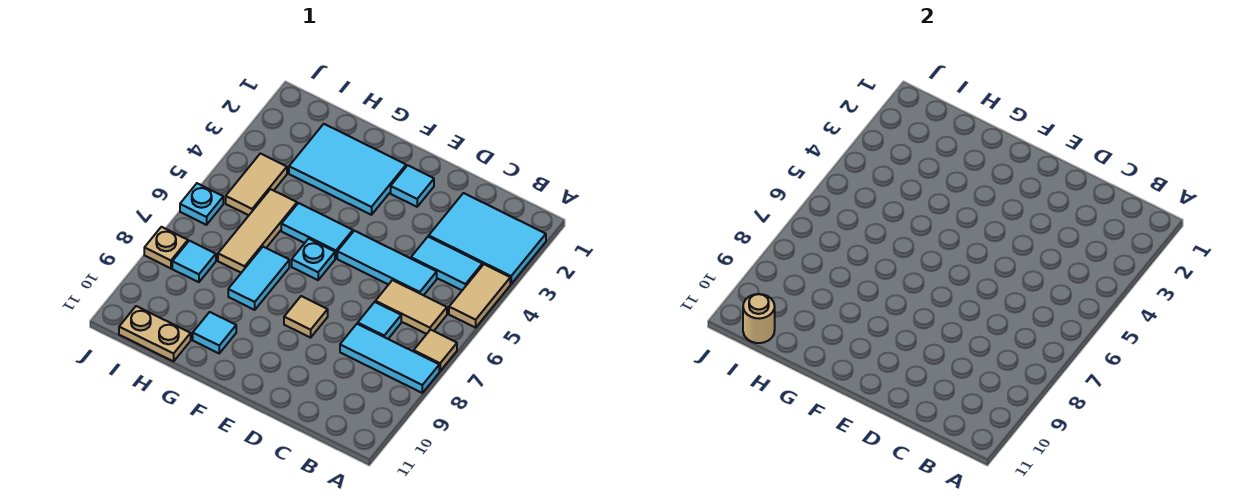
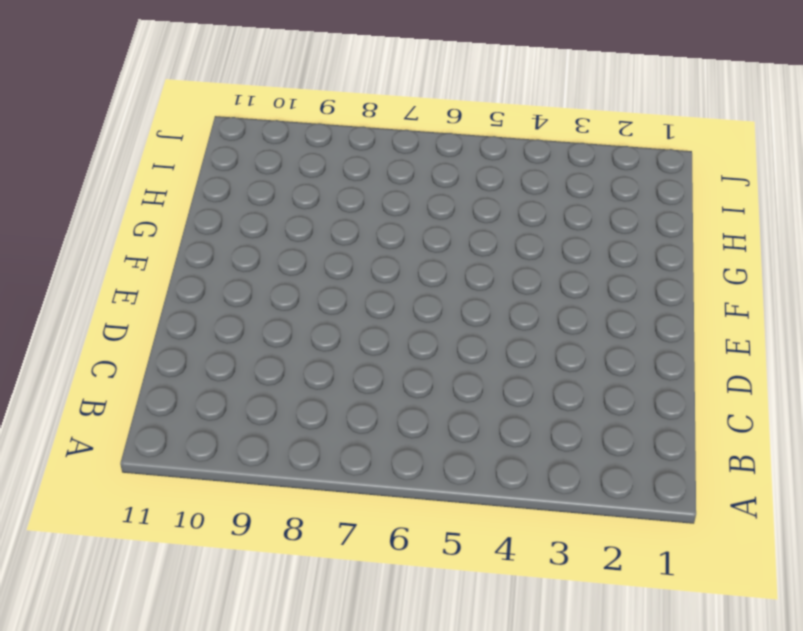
none -> cyan tile A2:C3 level 1
none -> tan tile A4:A5 level 1
none -> tan tile A7 level 1

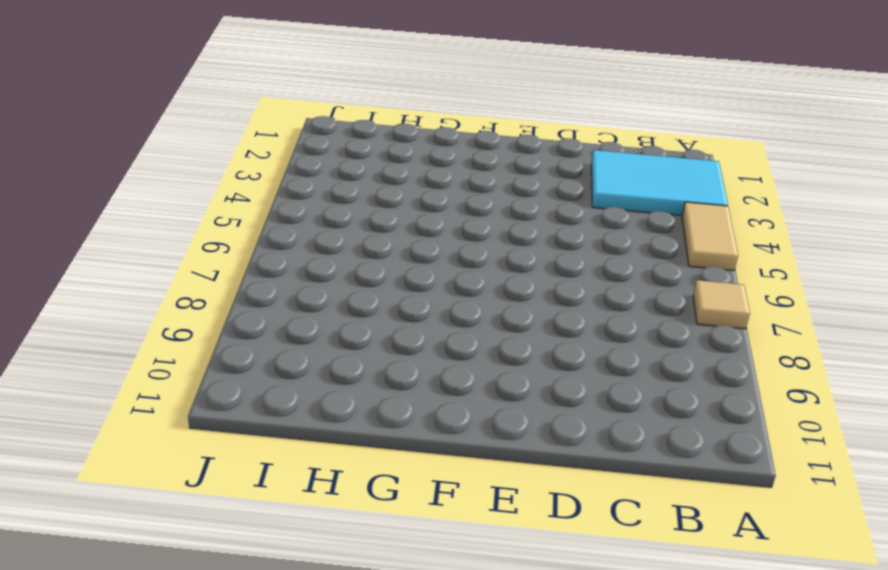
none -> cyan tile A8:C8 level 1
none -> cyan tile B4:C4 level 1
none -> tan tile B6:C6 level 1

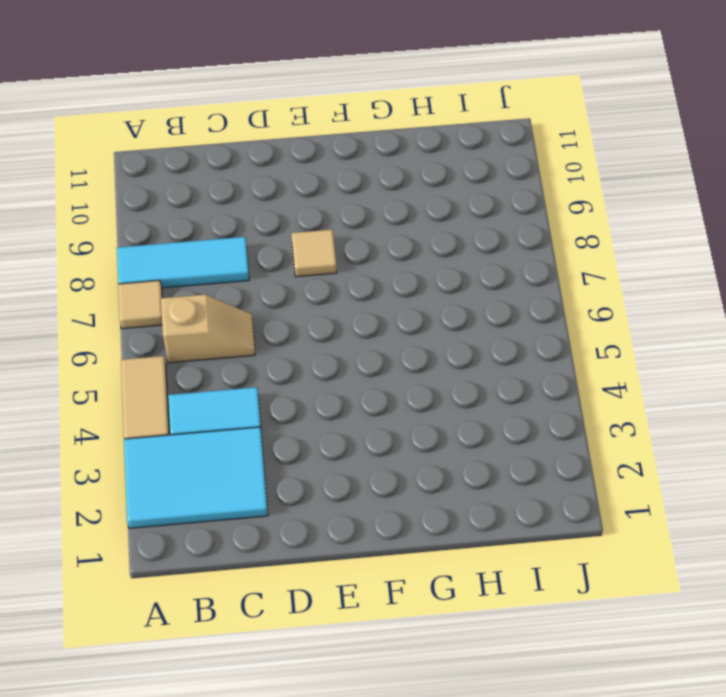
tan slope B6:C6 level 1 top B -> tan tile B6:C6 level 1
none -> cyan tile C5:E5 level 1
none -> cyan tile C7 level 1
none -> cyan tile E2 level 1

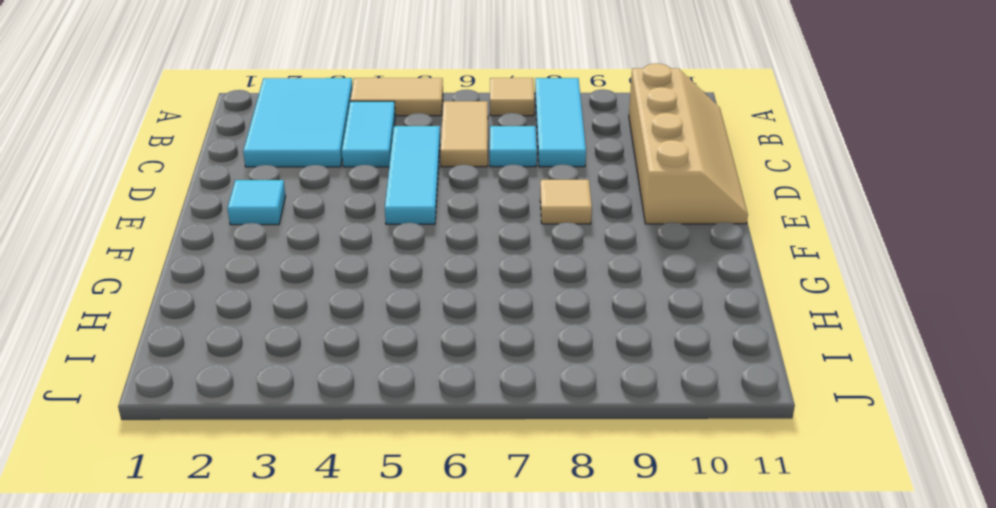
tan slope B10:E11 level 1 top 10 -> none
none -> cyan tile F2:H3 level 1
none -> cyan tile F5:G5 level 1
none -> cyan plate F6 level 1

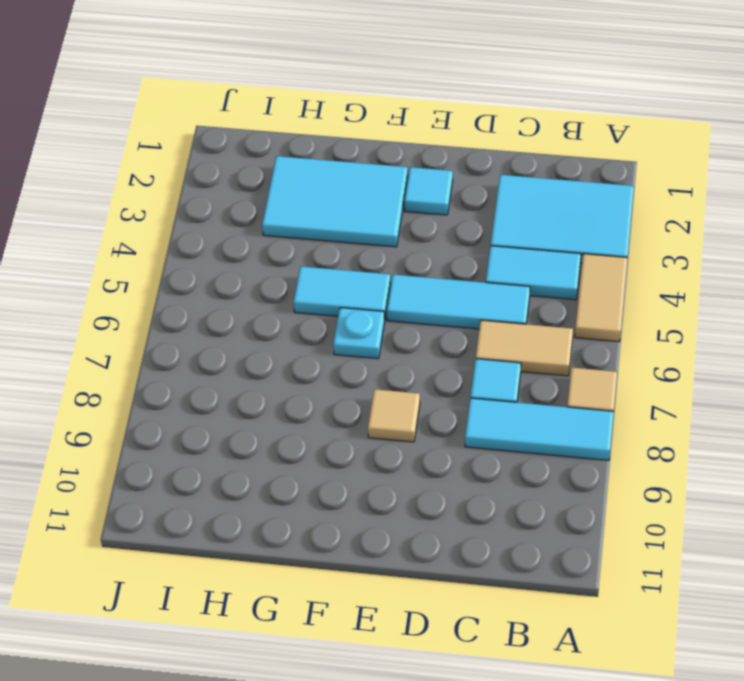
none -> cyan tile G7:G8 level 1
none -> cyan tile G10 level 1
none -> tan tile H5:H7 level 1

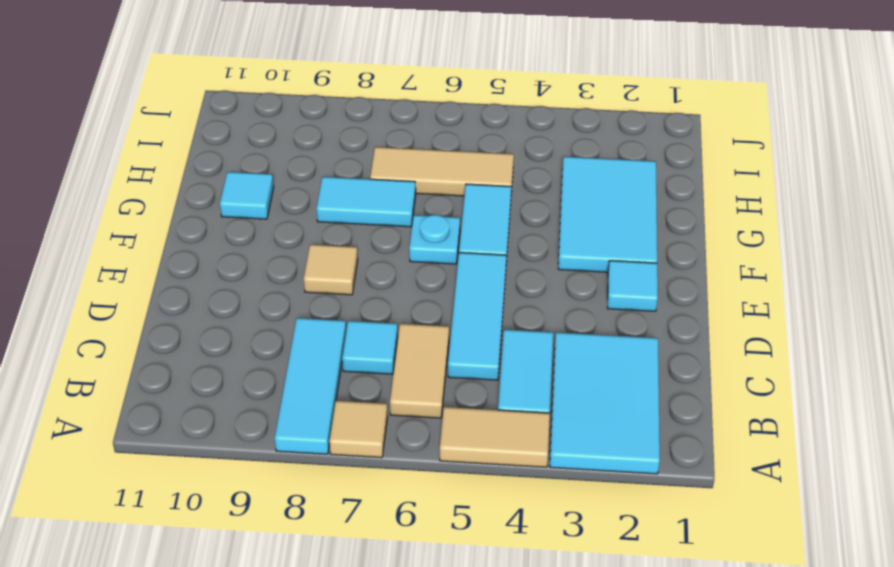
none -> tan plate H11:I11 level 1
none -> tan tile I4:I5 level 1
none -> cyan tile I8 level 1

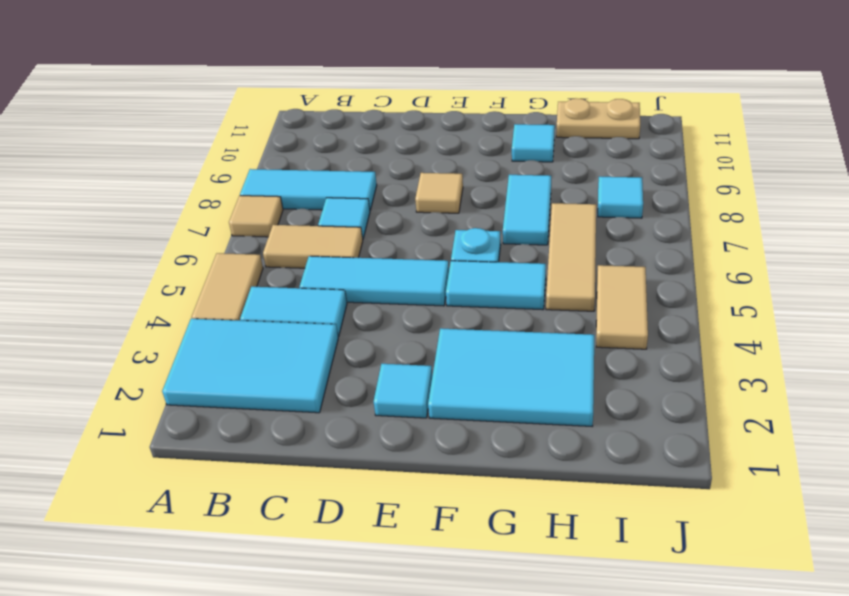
none -> cyan plate J6 level 1
none -> tan plate J8 level 1
none -> tan round brick I11 level 2

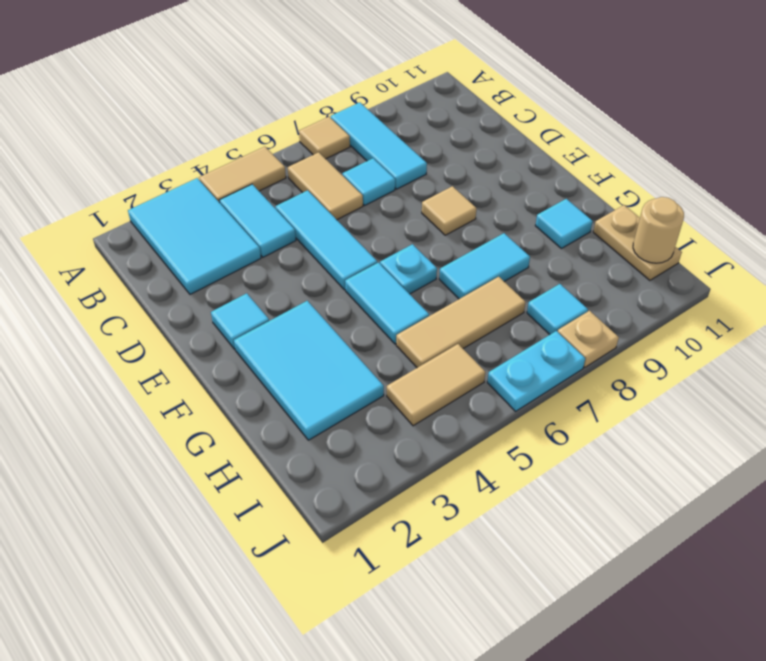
cyan plate J6:J7 level 1 -> cyan plate J6 level 1

